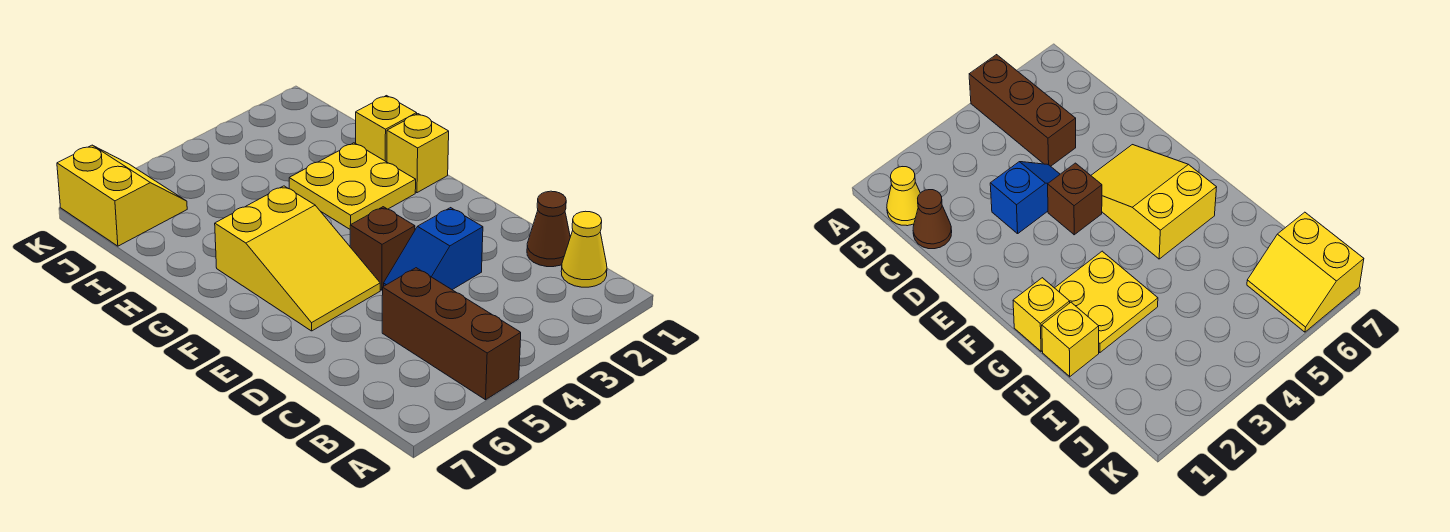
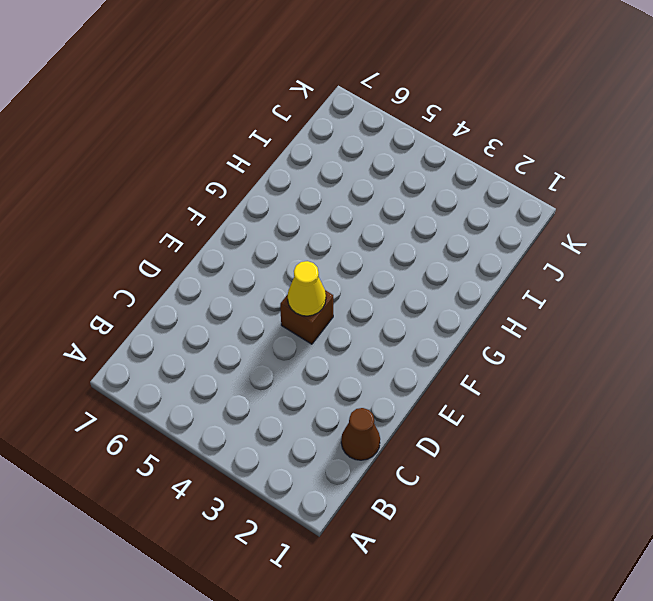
yellow cone E4 level 2 -> yellow cone B1 level 1
none -> brown brick A5:C5 level 1
none -> blue slope D3:D4 level 1 top 3

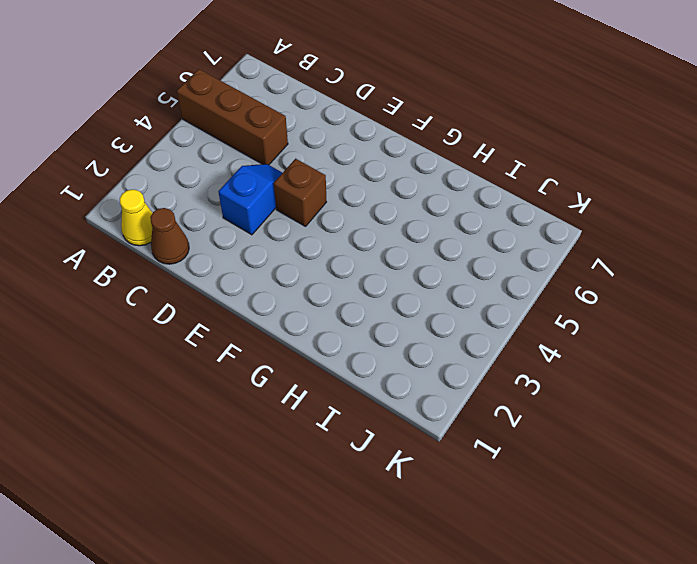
none -> yellow slope E5:G6 level 1 top G
none -> yellow brick G1 level 1

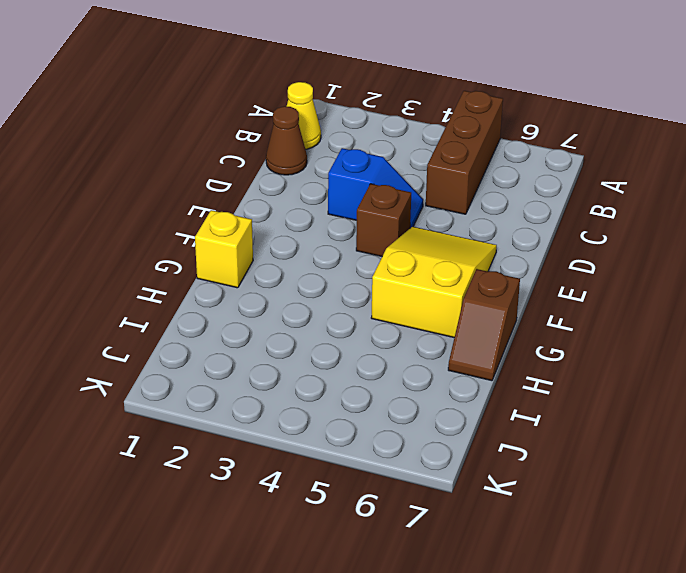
brown slope G7:H7 level 1 top G -> none
none -> yellow plate G2:H3 level 1
none -> yellow brick H1 level 1

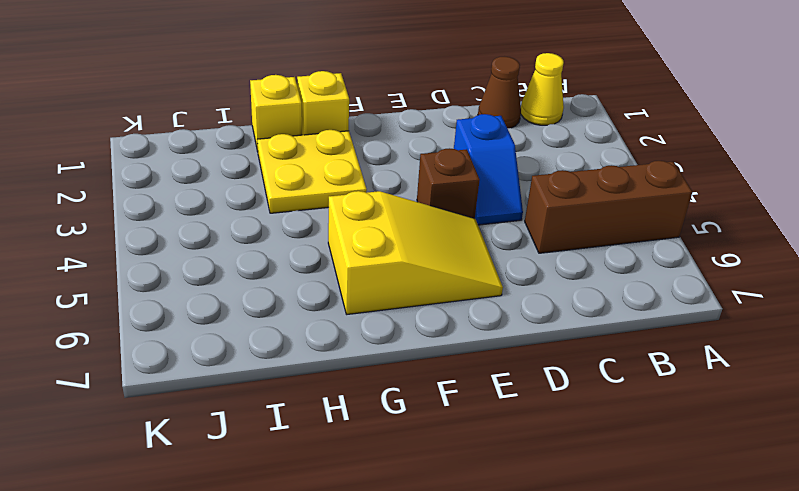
none -> yellow slope J6:K7 level 1 top 7

